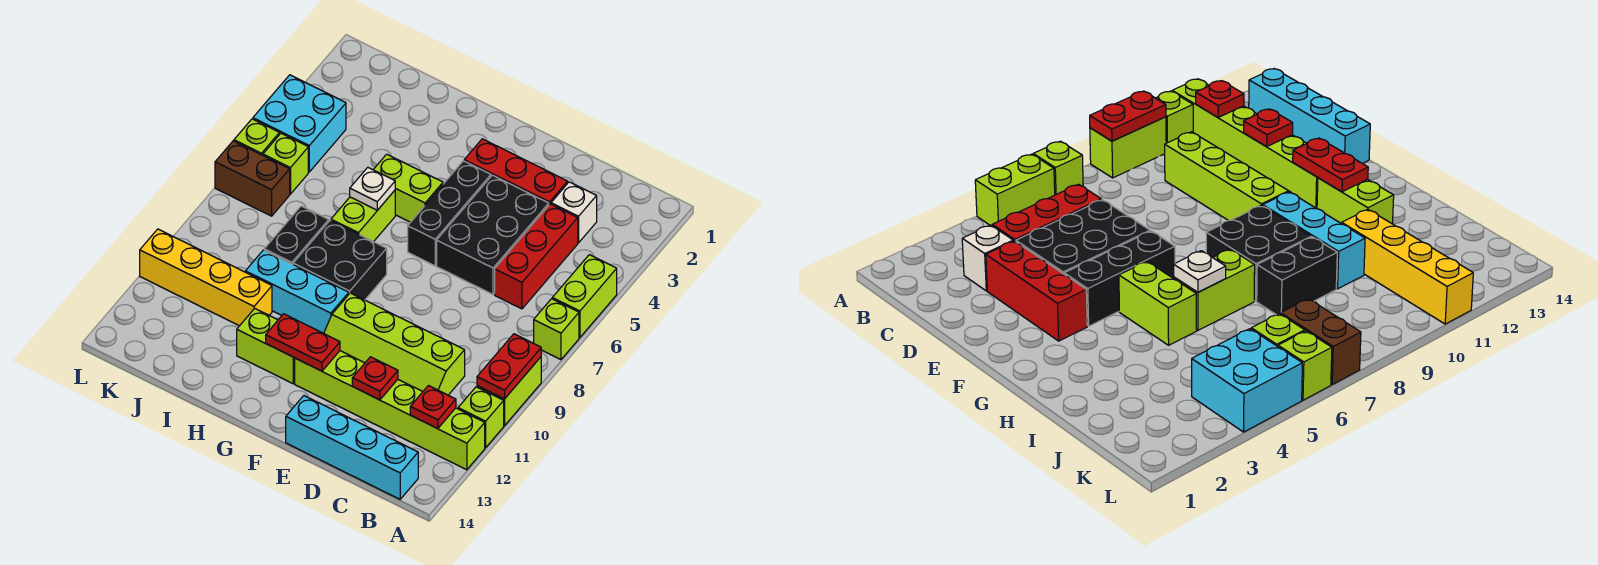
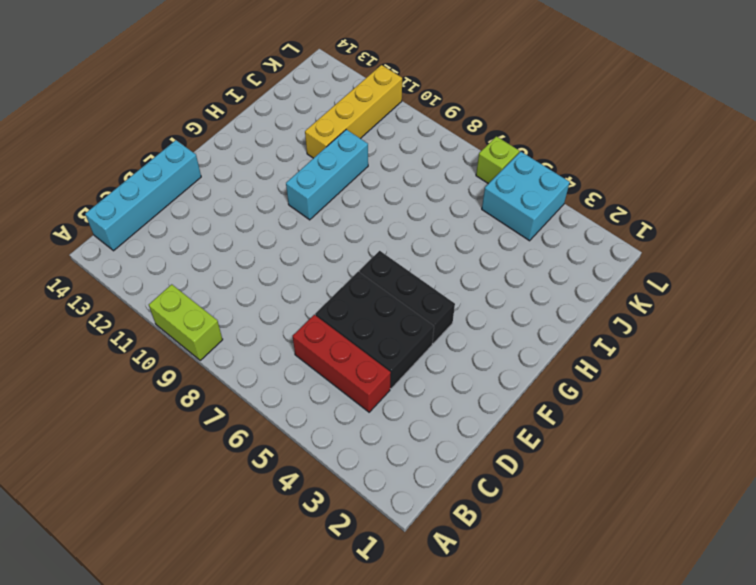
none -> lime brick A5:A6 level 1
none -> lime brick A7 level 1
none -> lime brick A11 level 1

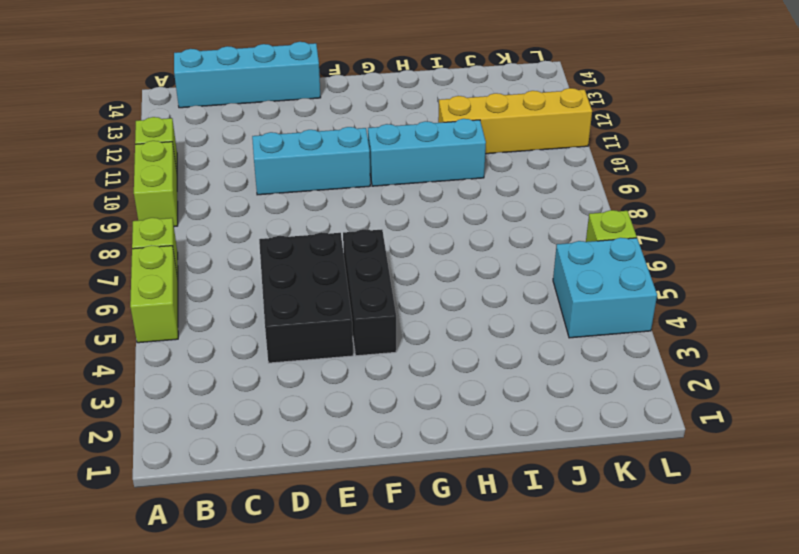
cyan brick D10:F10 level 1 -> lime slope C10:F11 level 1 top 10
none -> lime brick A12:F12 level 1
none -> white brick C3 level 1
none -> red brick C4:C6 level 1

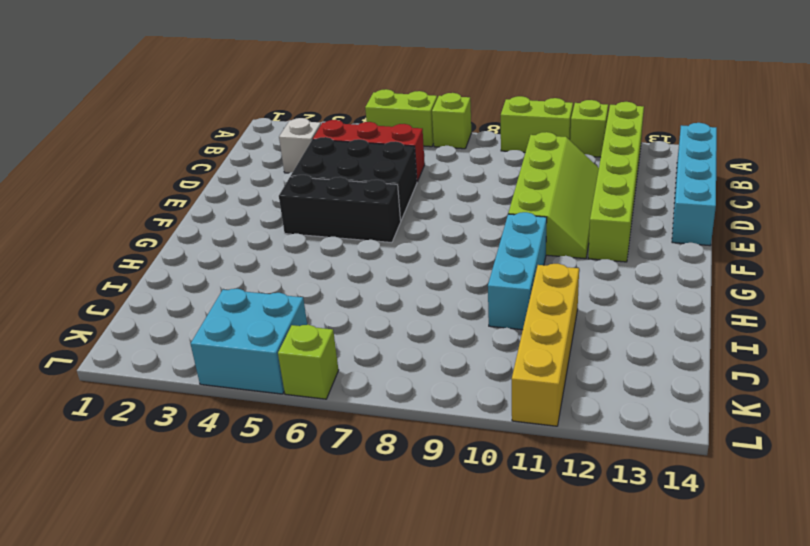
none -> red brick D3:F3 level 1
none -> lime brick G5:H5 level 1
none -> black brick G8:H9 level 1

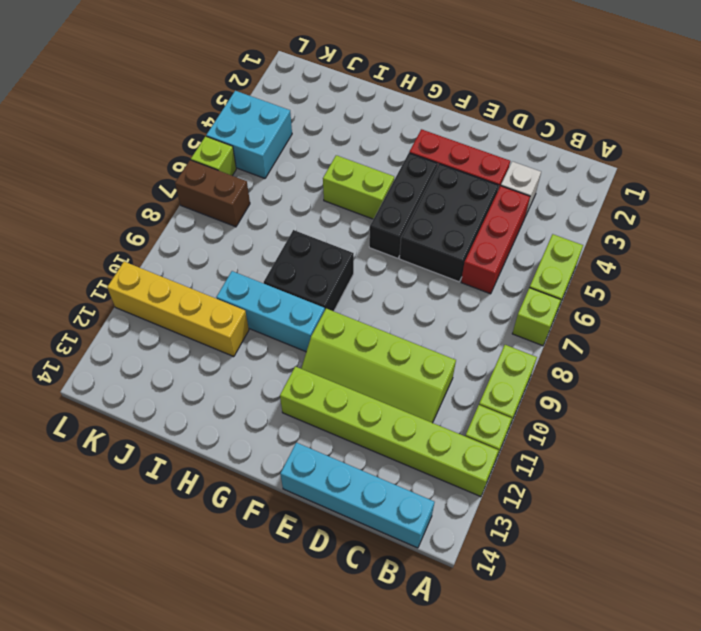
none -> lime brick G12:H12 level 1
none -> lime brick H6:H7 level 1
none -> black brick I8:I9 level 1

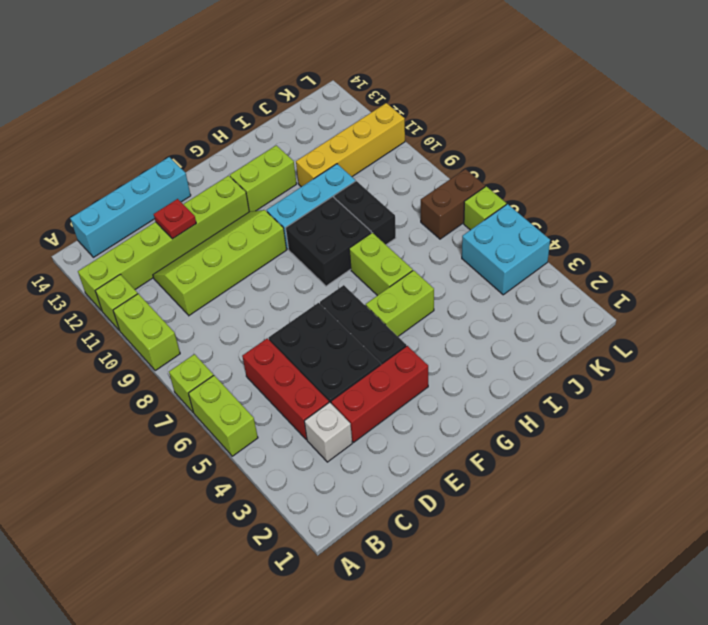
none -> lime brick K6 level 1
none -> red plate A9:A10 level 2
none -> red plate B12 level 2

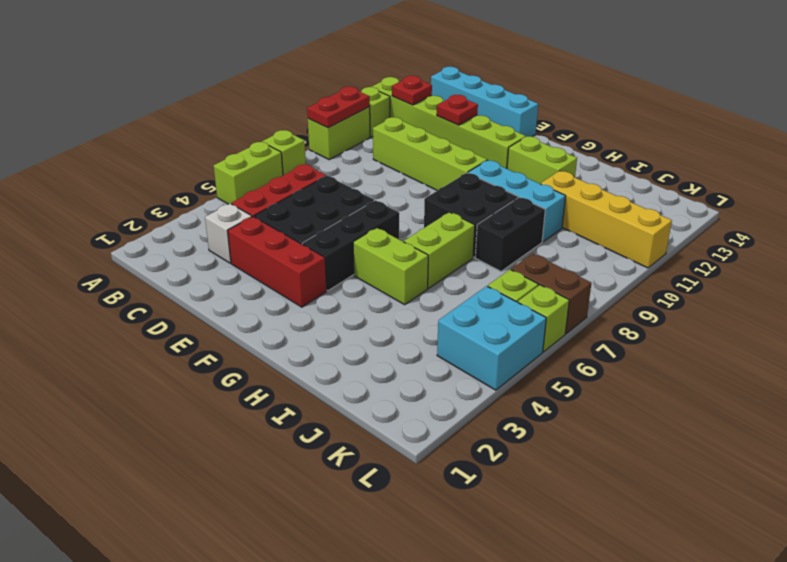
none -> red plate F12:G12 level 2
none -> white plate H6 level 2

